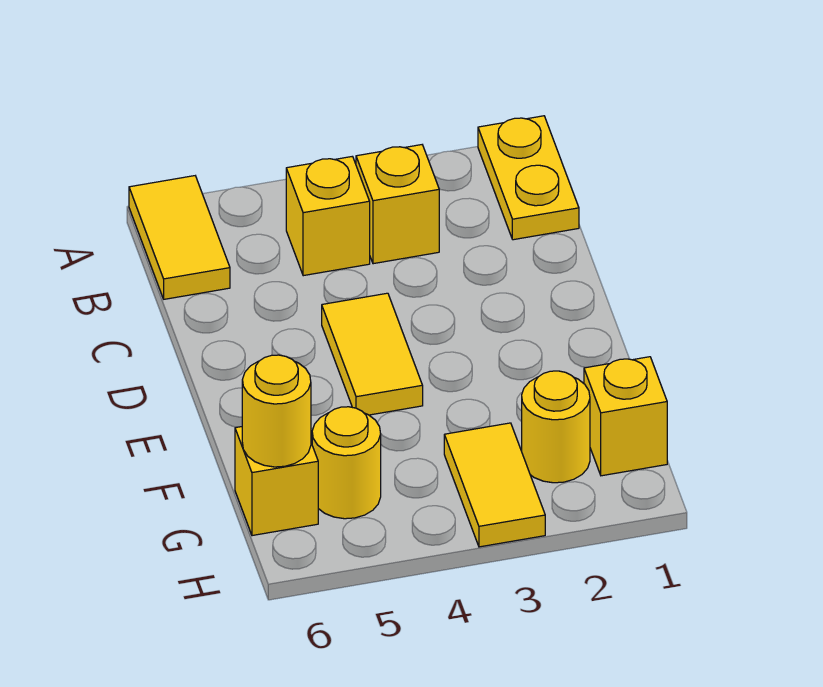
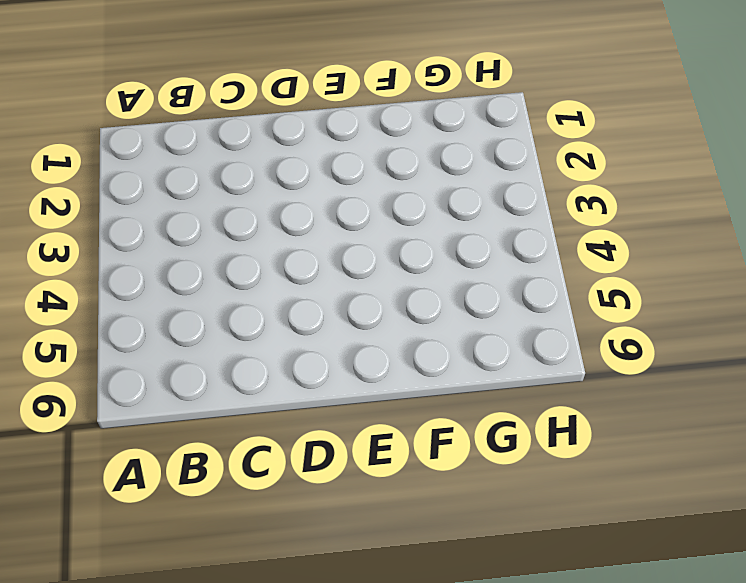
none -> yellow plate A1:B1 level 1
none -> yellow tile A6:B6 level 1

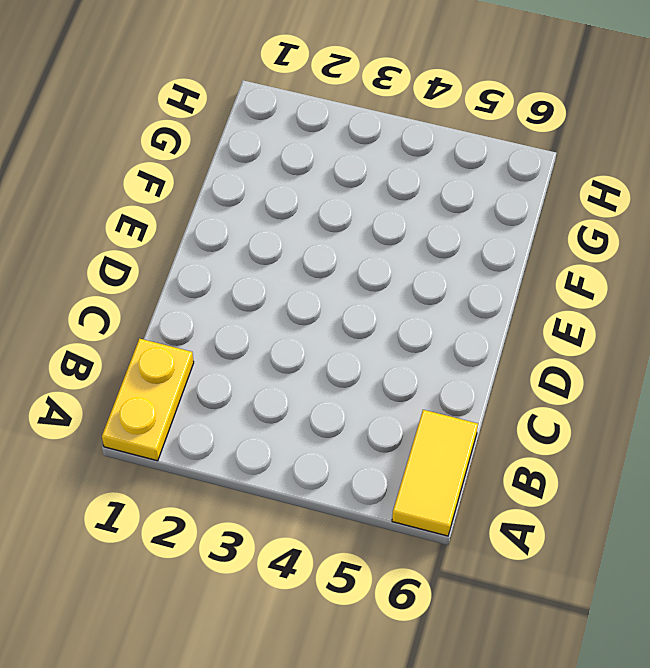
none -> yellow brick B3 level 1
none -> yellow brick B4 level 1

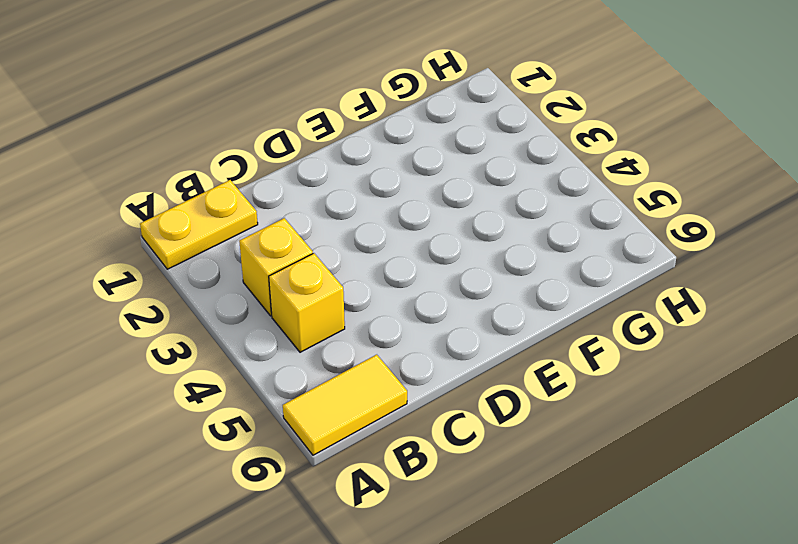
none -> yellow tile D4:E4 level 1
none -> yellow brick G1 level 1

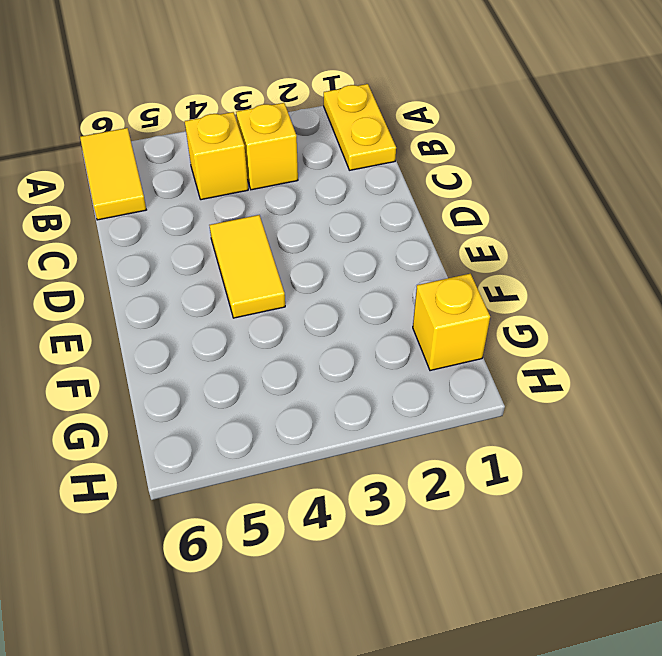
none -> yellow round brick G2 level 1
none -> yellow tile G3:H3 level 1

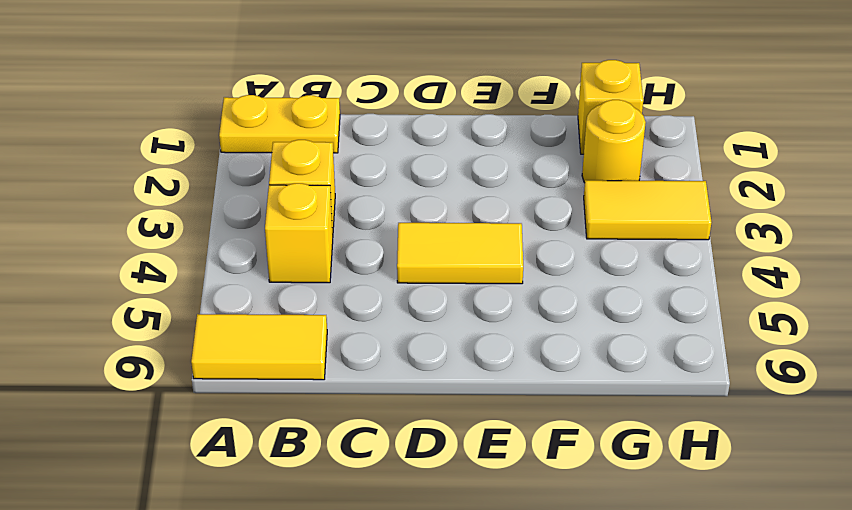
none -> yellow round brick G5 level 1
none -> yellow brick G6 level 1

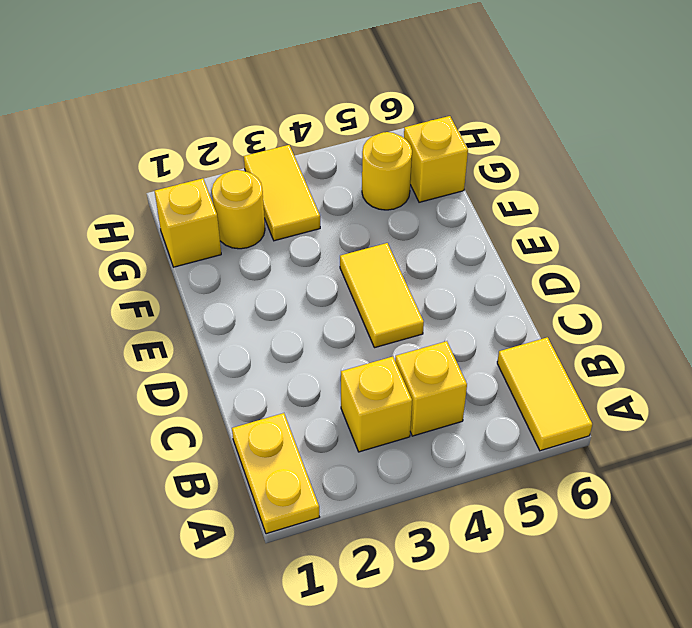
none -> yellow round brick G6 level 2

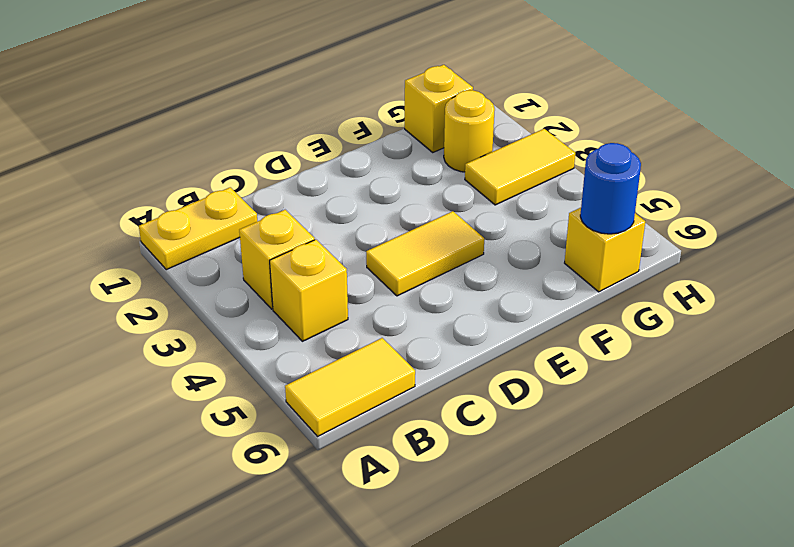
blue round brick G6 level 2 -> yellow round brick G6 level 2
none -> yellow round brick G5 level 1

